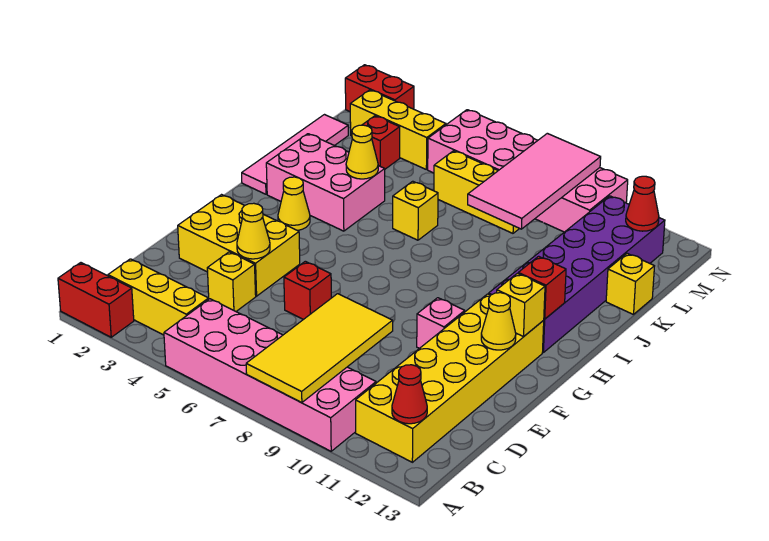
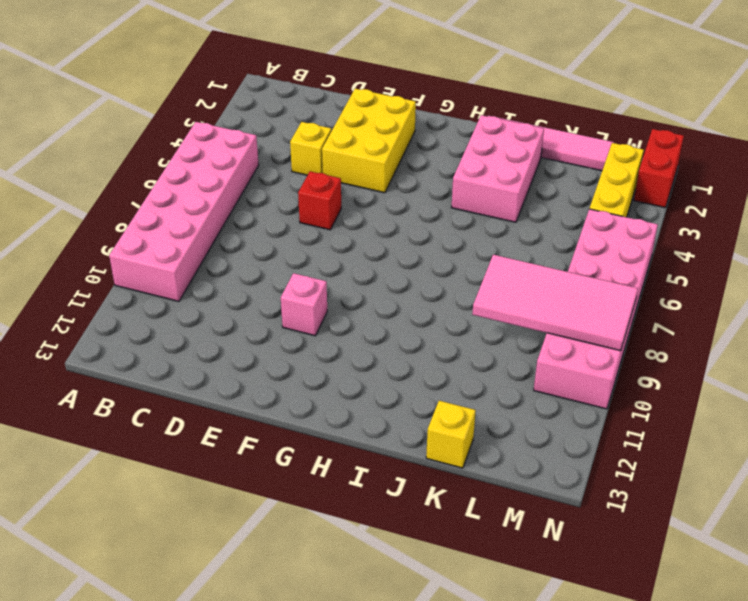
none -> red brick A1:A2 level 1
none -> yellow brick B2:B4 level 1
none -> yellow brick B11:G12 level 1

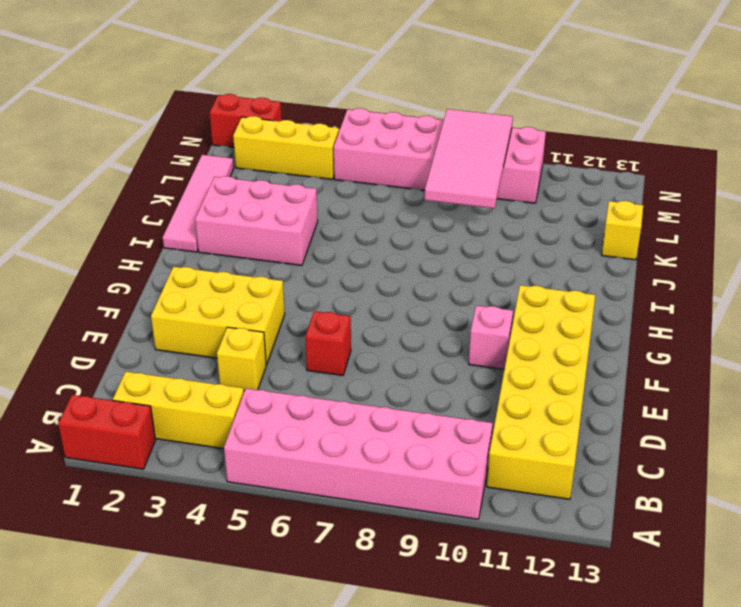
none -> yellow cone H3 level 1
none -> purple brick H11:M12 level 1
none -> yellow brick J6 level 1

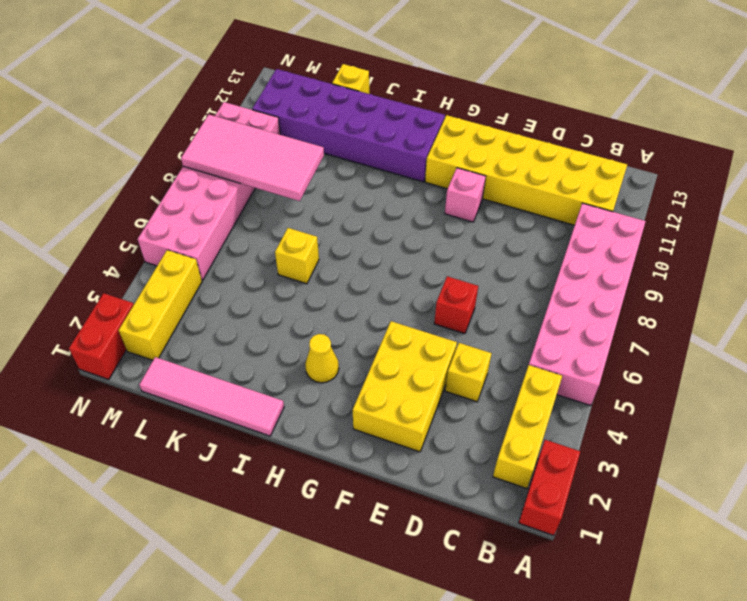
none -> pink brick I2:J4 level 1
none -> red brick L3 level 1
none -> yellow brick L6:L8 level 1

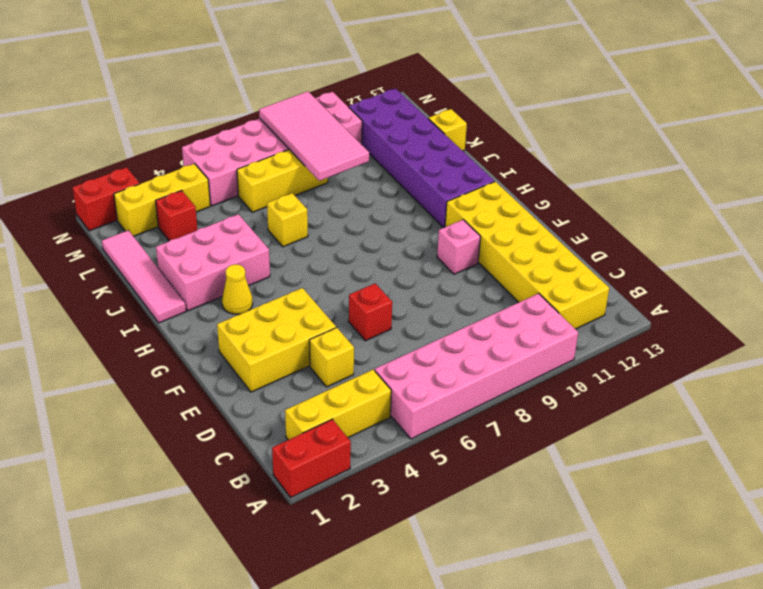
none -> yellow tile A8:D9 level 2
none -> red cone B12 level 2
none -> yellow cone E4 level 2

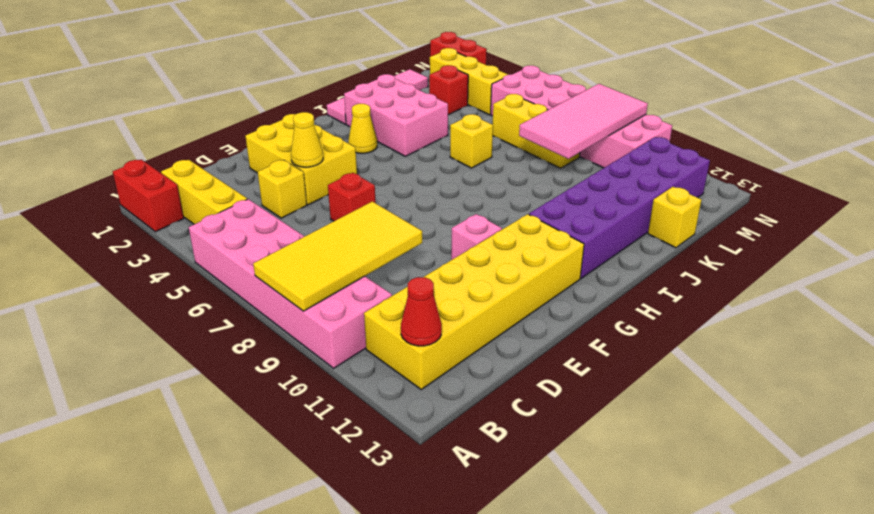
none -> yellow cone F12 level 2
none -> yellow brick G12 level 2
none -> red brick H12 level 2

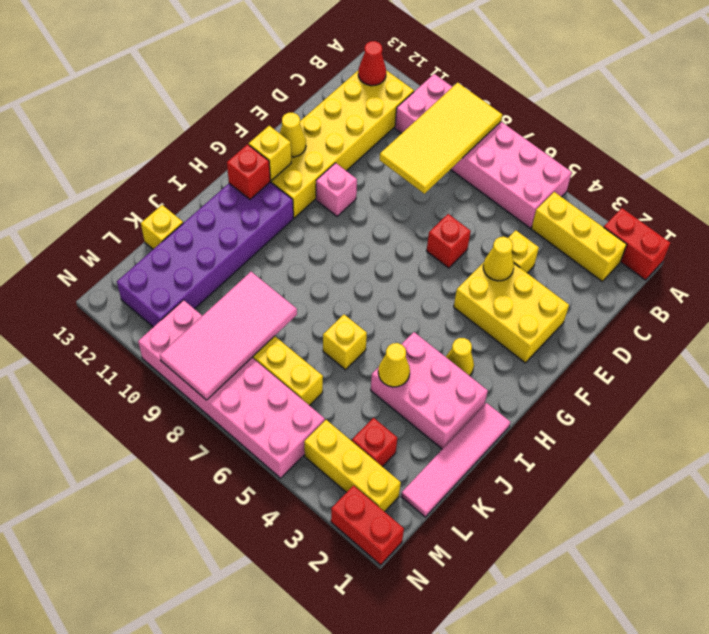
none -> red cone M12 level 2

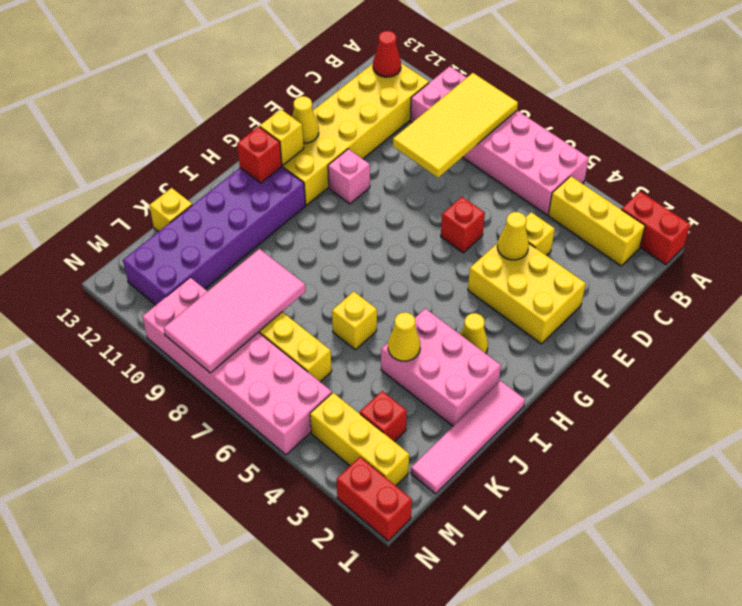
none -> red cone M12 level 2

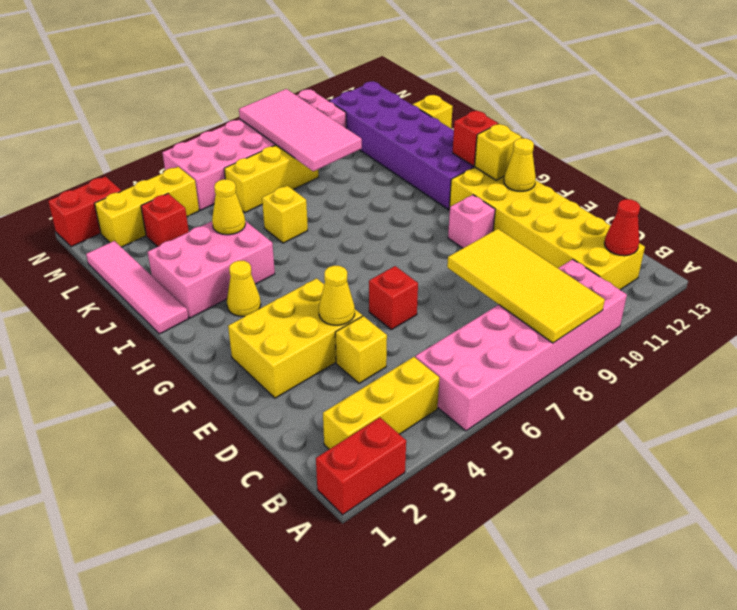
none -> red cone M12 level 2

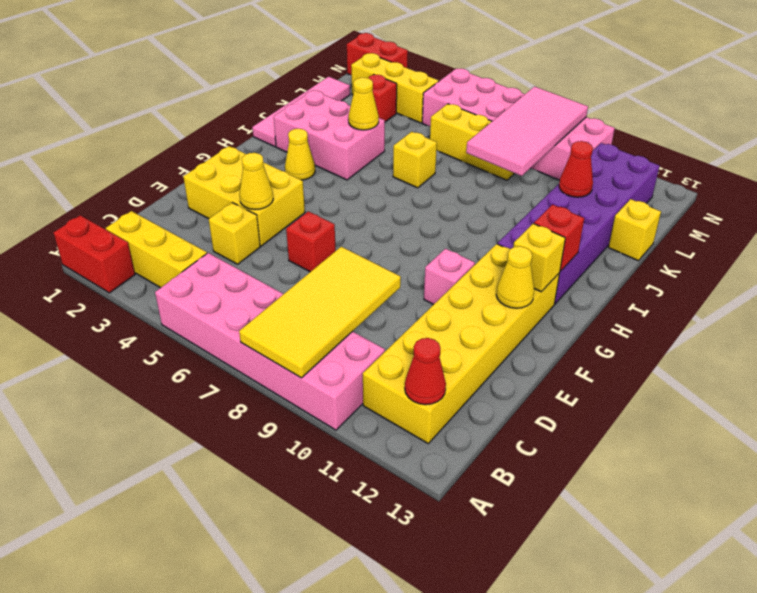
red cone K11 level 2 -> red cone M12 level 2

